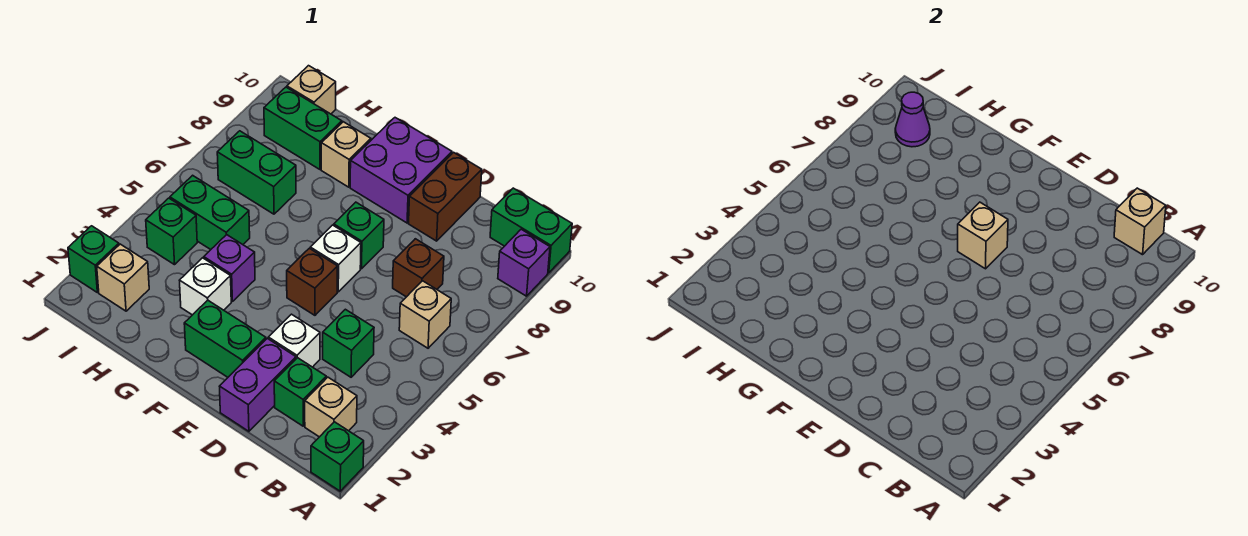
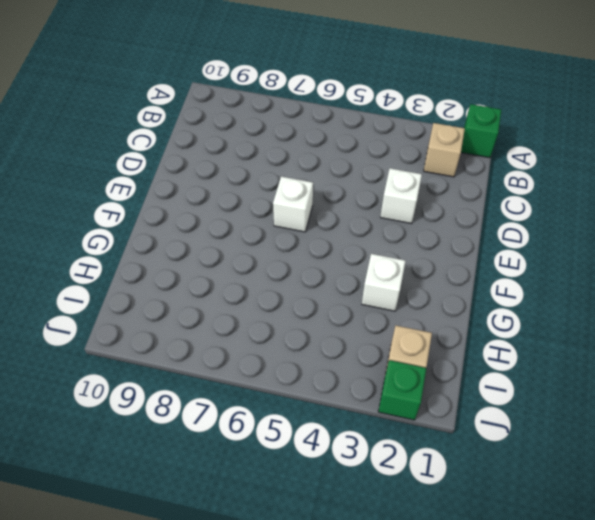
none -> purple brick A9 level 1
none -> green brick A10:B10 level 1
none -> tan brick B6 level 1

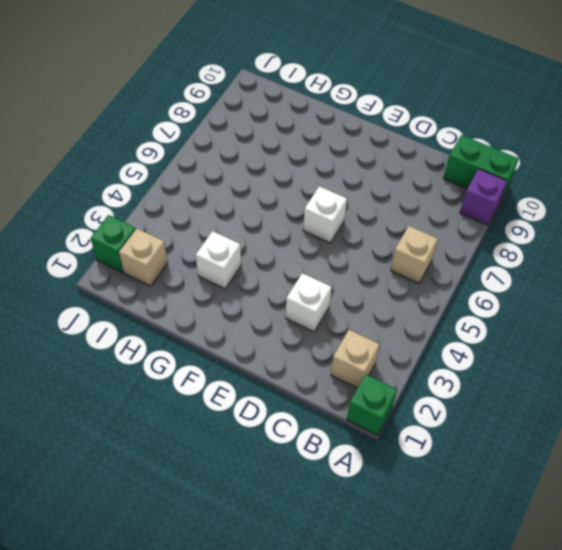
none -> green brick C2 level 1
none -> green brick C4 level 1
none -> brown brick C7 level 1

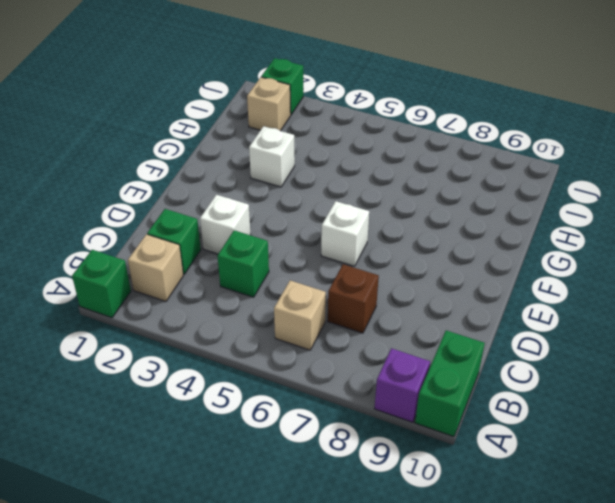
none -> purple brick D1:D2 level 1
none -> brown brick D9:D10 level 1
none -> green brick E2:F2 level 1

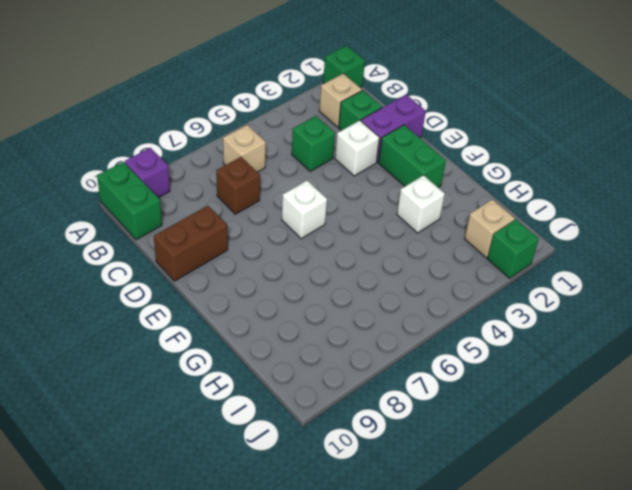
none -> brown brick E5 level 1
none -> green brick E7 level 1
none -> purple brick E9:F10 level 1

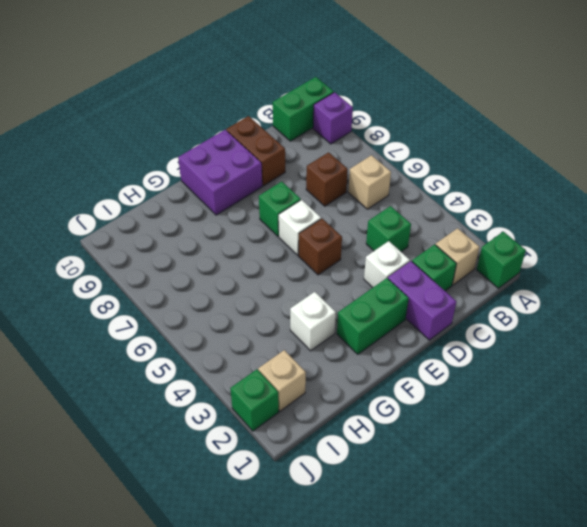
none -> purple brick G4 level 1
none -> tan brick G9 level 1
none -> green brick H5:I5 level 1

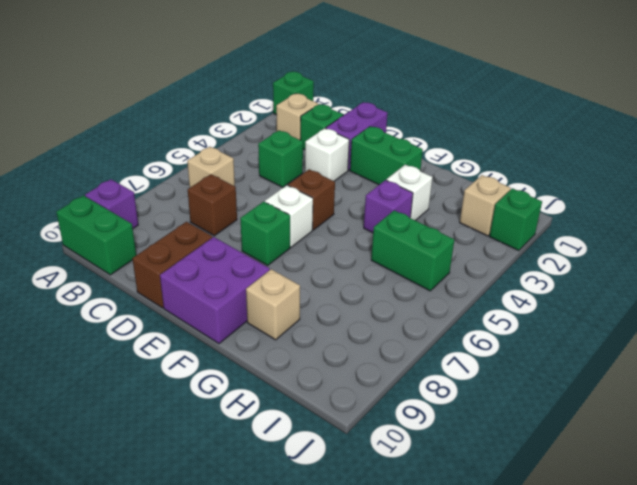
none -> green brick H7:I7 level 1
none -> green brick H9:I9 level 1
none -> green brick I4 level 1

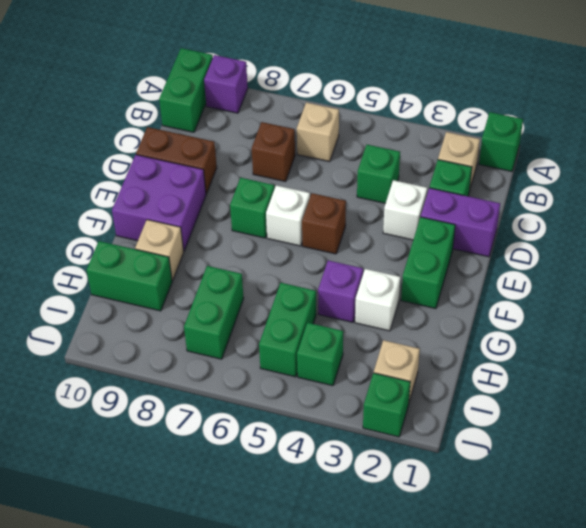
green brick H9:H10 level 1 -> green brick H9:I9 level 1
none -> tan brick I10 level 1
none -> tan brick B10 level 2
none -> tan brick E7 level 2

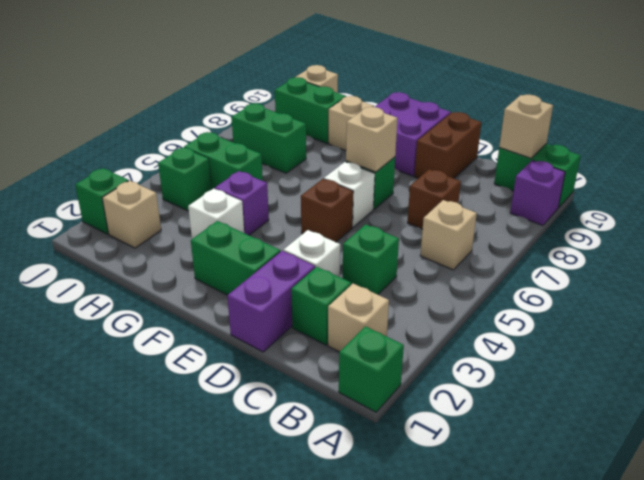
none -> purple cone I9 level 2

